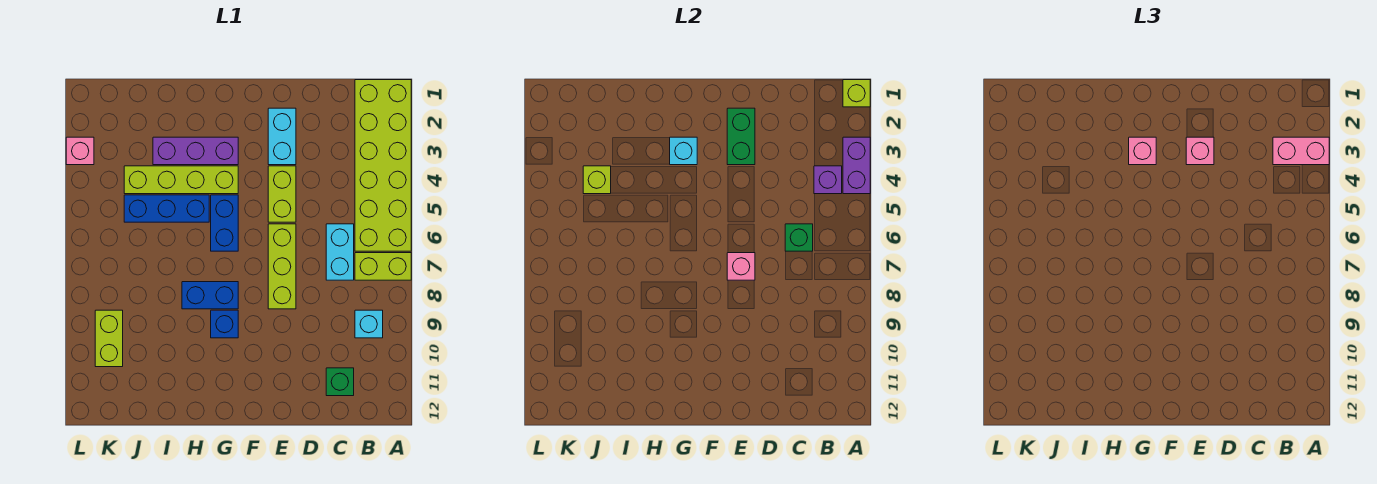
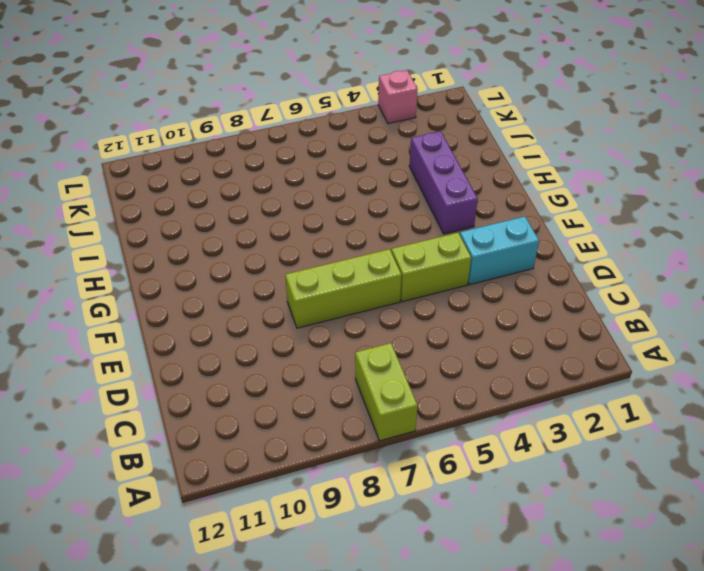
none -> lime brick A1:B6 level 1
none -> cyan brick B9 level 1
none -> cyan brick C6:C7 level 1

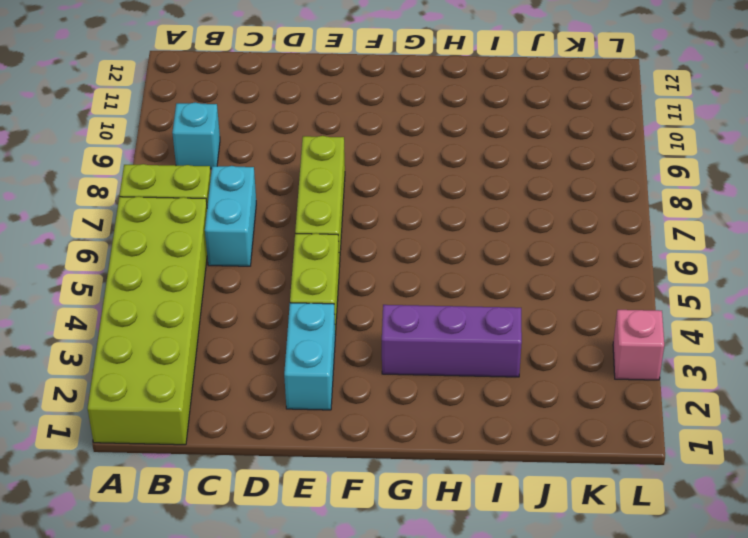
none -> green brick C11 level 1
none -> lime brick G4:J4 level 1
none -> blue brick G5:G6 level 1

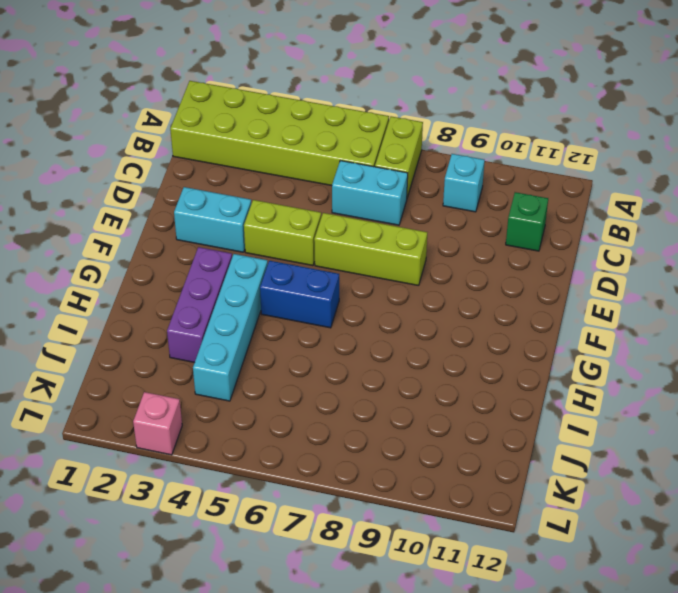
cyan brick G4:J4 level 1 -> lime brick G4:J4 level 1
none -> blue brick G8:H8 level 1
none -> blue brick G9 level 1
none -> blue brick H5:J5 level 1

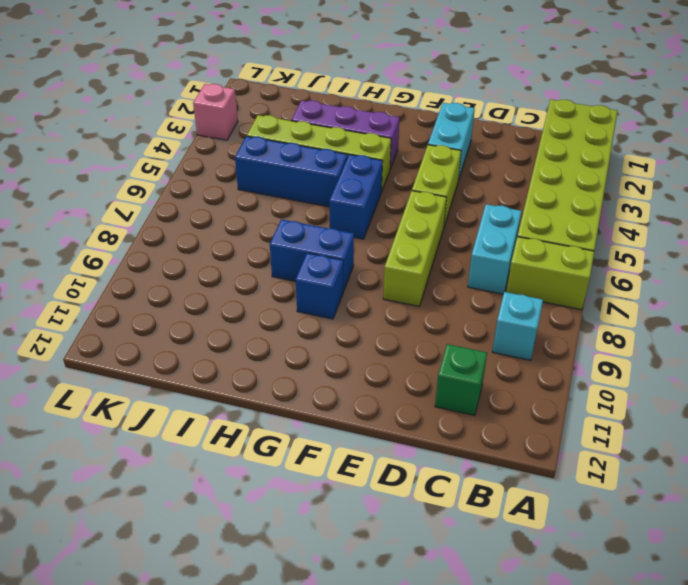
none -> lime brick K9:K10 level 1
none -> lime brick A1 level 2
none -> purple brick A3:A4 level 2

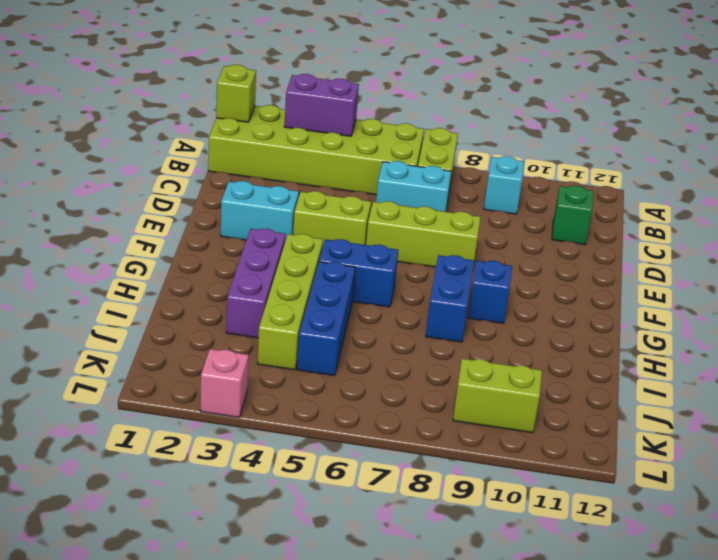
none -> purple brick B4 level 2
none -> green brick C6 level 2
none -> green brick E2:E3 level 2

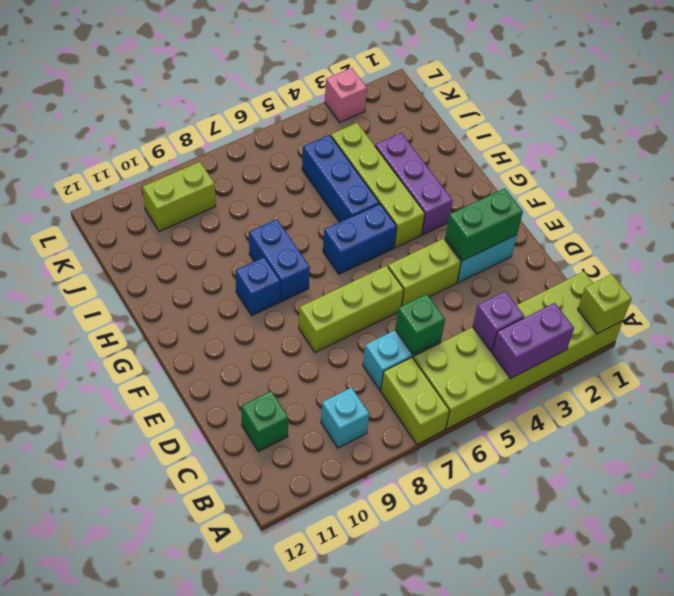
none -> pink brick E7 level 2
none -> cyan brick G3 level 2
none -> lime brick J4 level 2

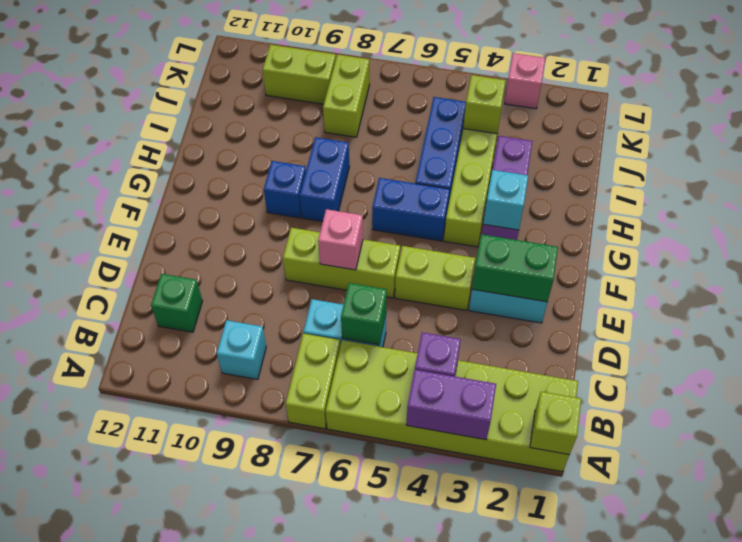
lime brick J8:K8 level 1 -> none
none -> pink brick A3:B3 level 3
none -> pink brick E3 level 3
none -> pink brick G3 level 3

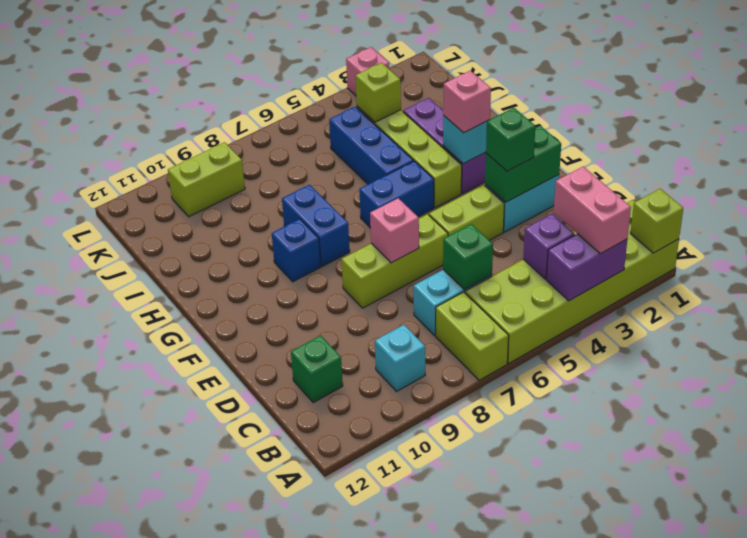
green brick E3 level 3 -> pink brick E3 level 3

